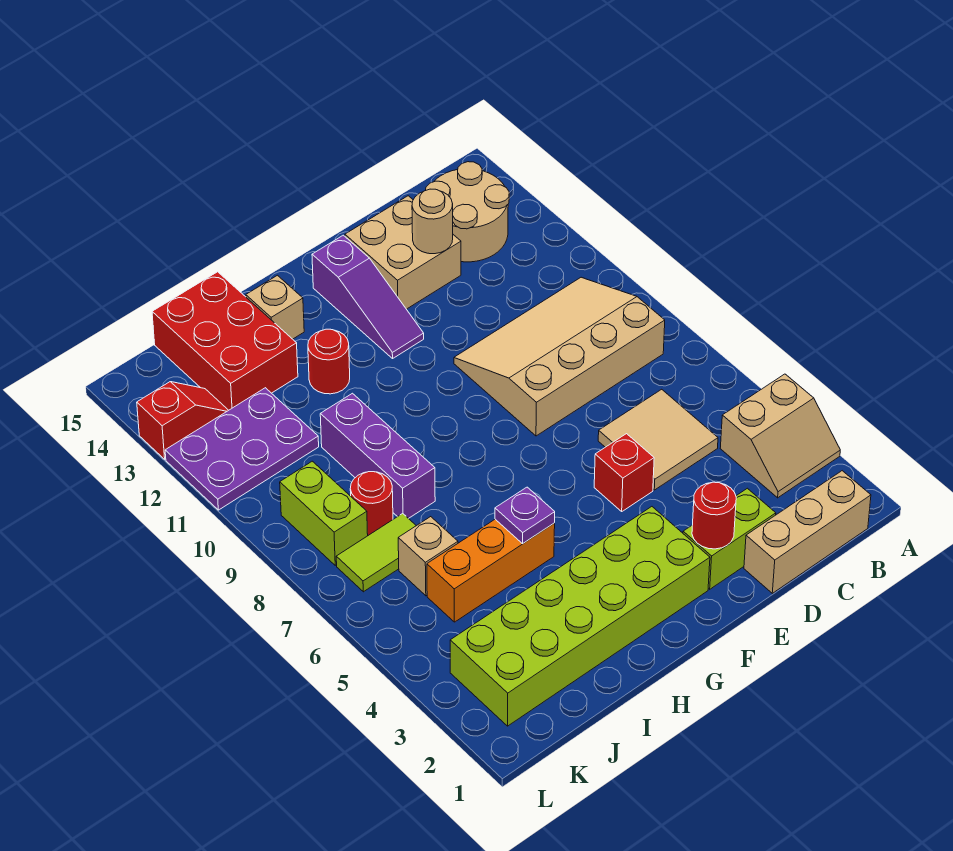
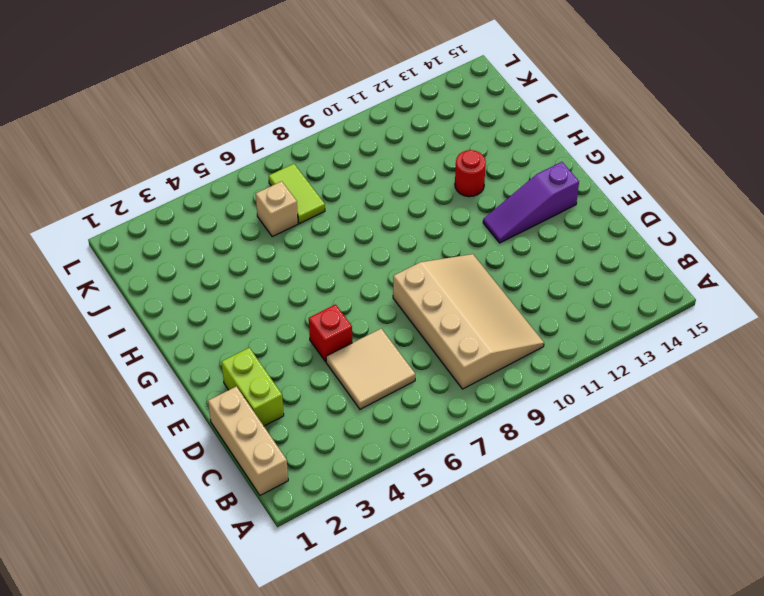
none -> tan slope A3:B4 level 1 top 4
none -> tan round brick B13:C14 level 1
none -> tan brick D13:E14 level 1

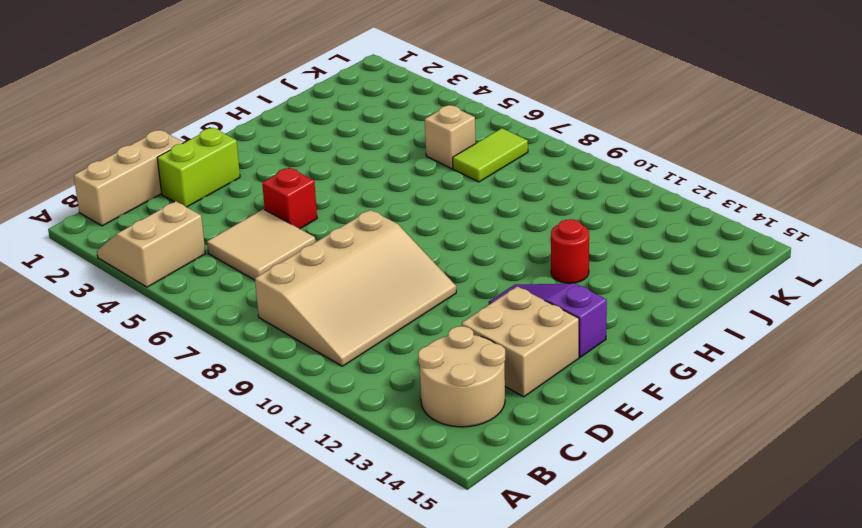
none -> lime brick F2:K3 level 1
none -> orange brick H5:J5 level 1
none -> tan brick H14 level 1

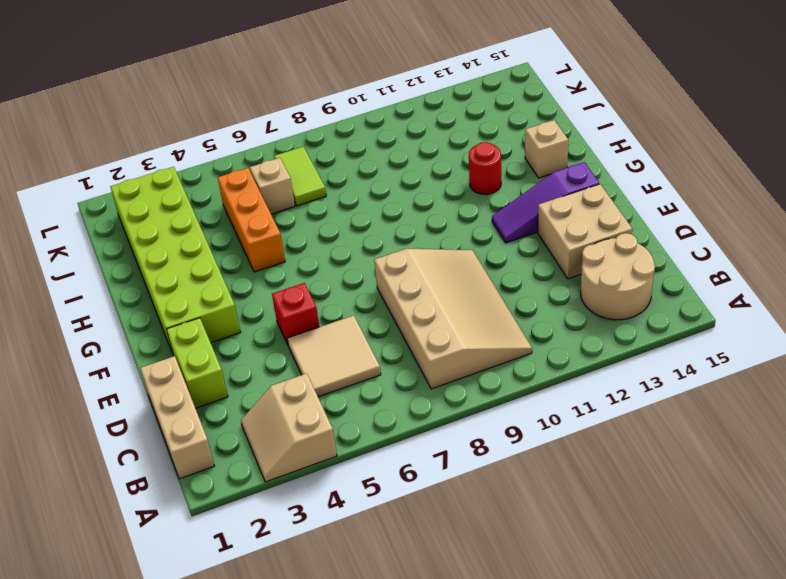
none -> purple brick I8:I10 level 1
none -> red brick I13:J15 level 1
none -> red round brick J8 level 1

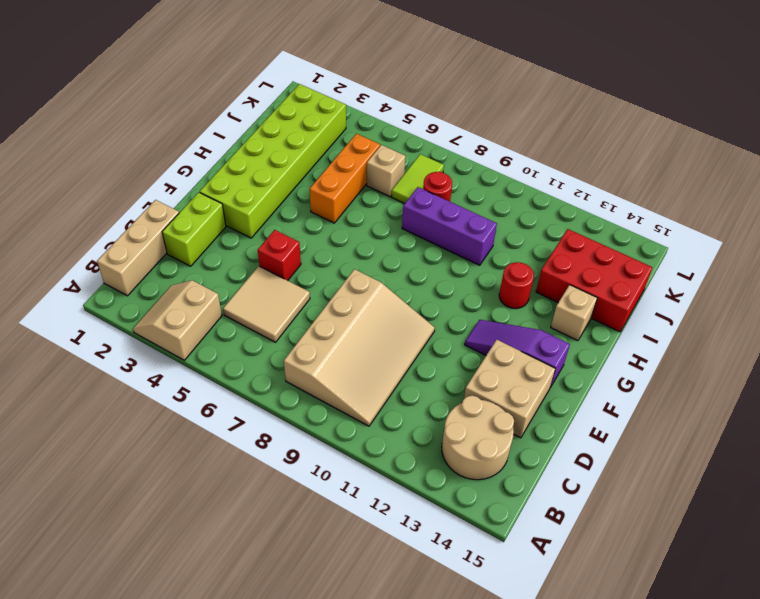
none -> purple plate J11:L12 level 1
none -> lime brick K8:K9 level 1
none -> red slope K13:L13 level 1 top L

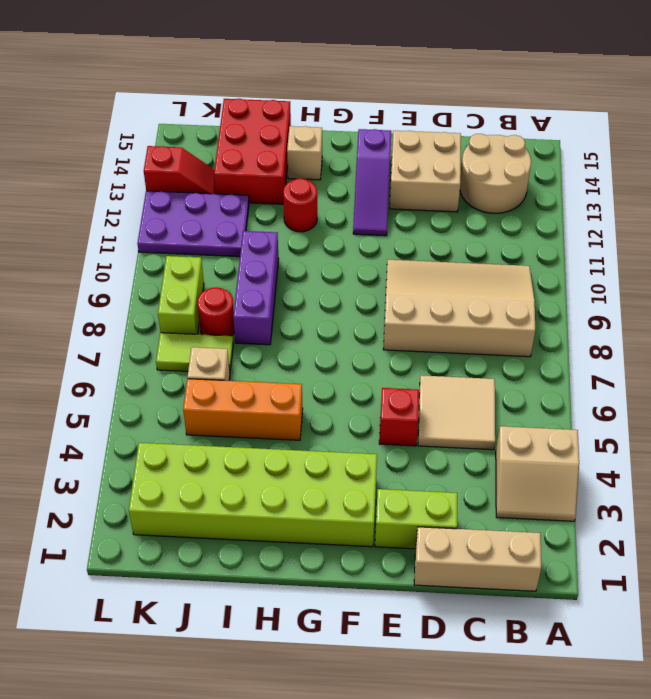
none -> tan round brick D13 level 2
none -> red round brick E2 level 2
none -> purple plate H5 level 2

